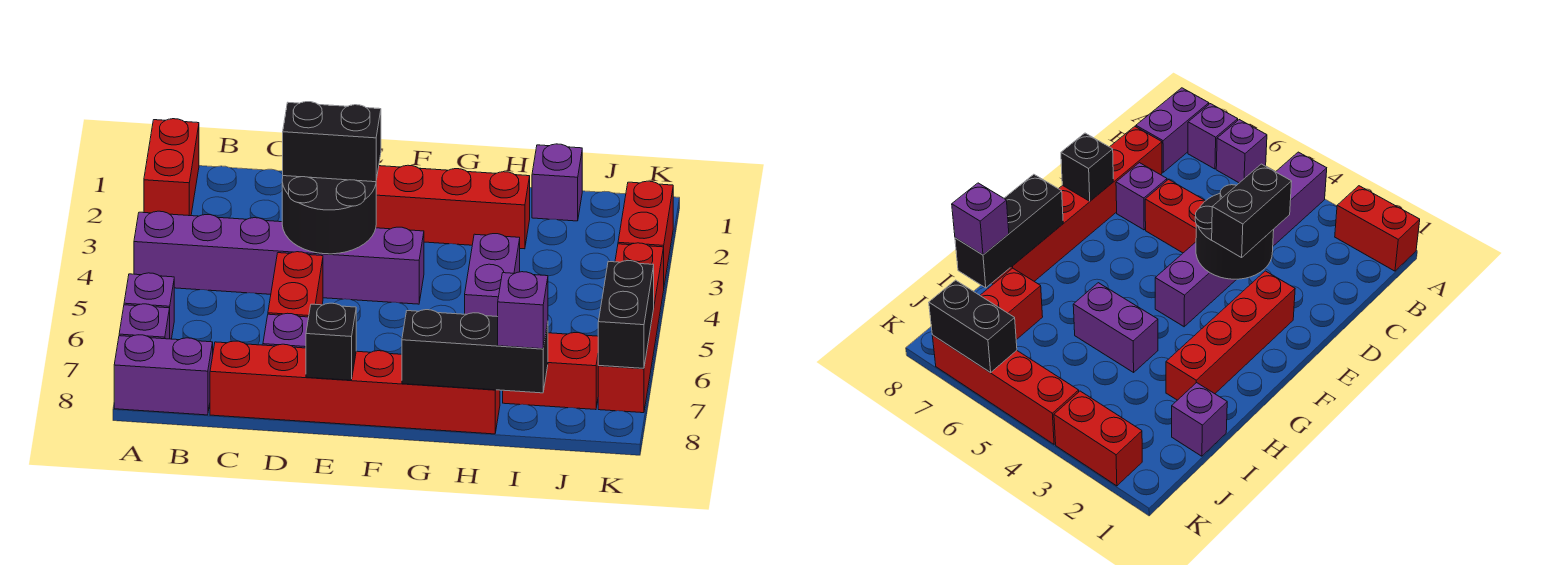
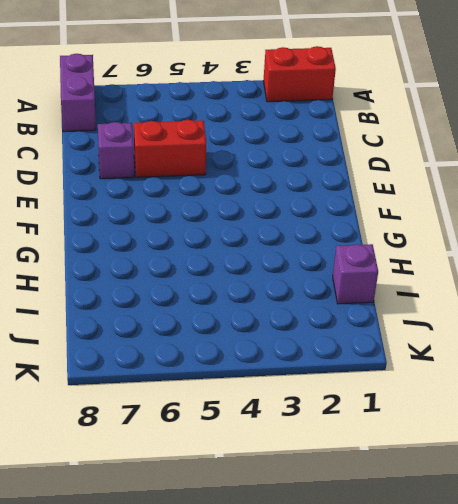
none -> purple brick A4:F4 level 1
none -> purple brick A6 level 1
none -> purple brick A7 level 1

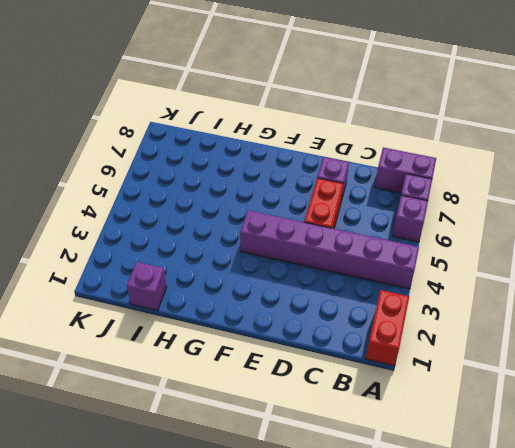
none -> red brick C8:H8 level 1
none -> red brick E2:H2 level 1
none -> purple brick H4:H5 level 1

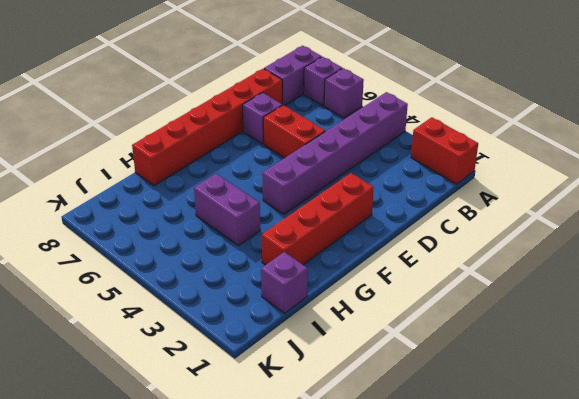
none -> red brick I7:J7 level 1
none -> red brick K2:K3 level 1
none -> red brick K4:K7 level 1

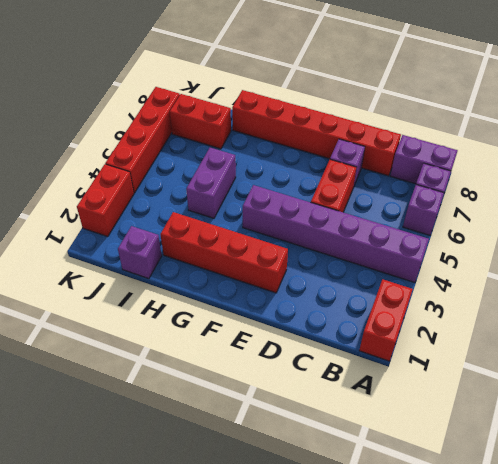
none -> black round brick D3:E4 level 2
none -> black brick E8 level 2
none -> black brick G8:I8 level 2

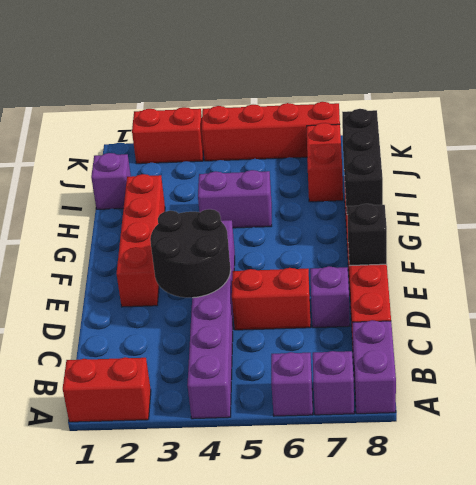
none -> black brick K6:K7 level 2
none -> black brick D3:E3 level 3
none -> purple brick I8 level 3

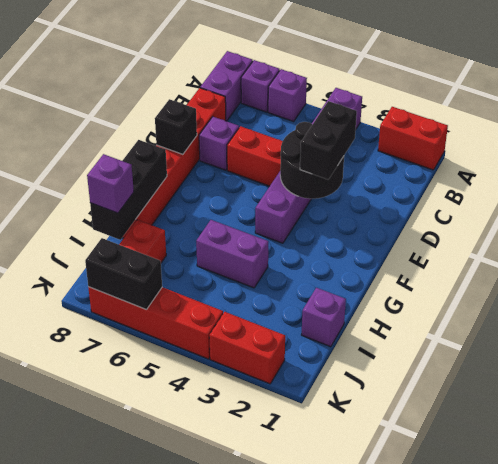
none -> red brick E2:H2 level 1

